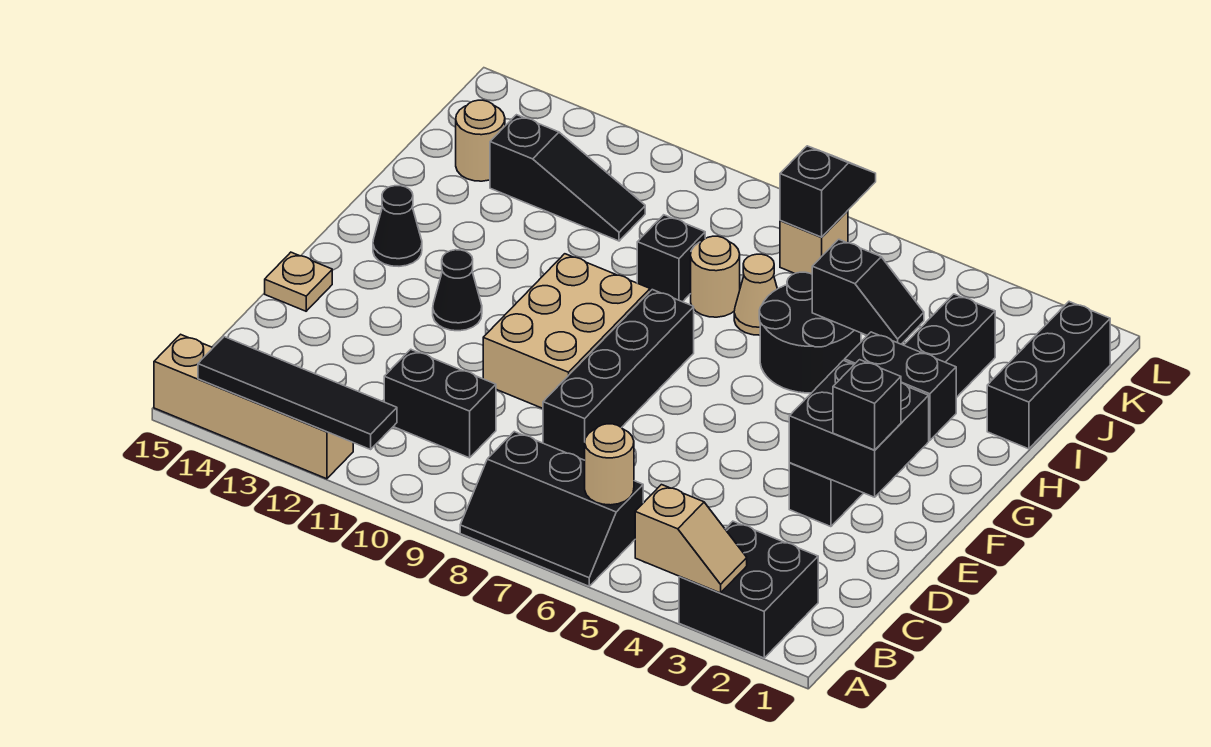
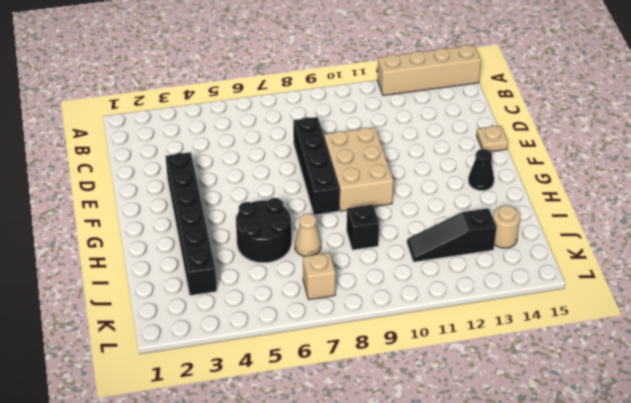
none -> black brick A2:B3 level 1
none -> black slope A6:B8 level 1 top B
none -> black brick C10:C11 level 1

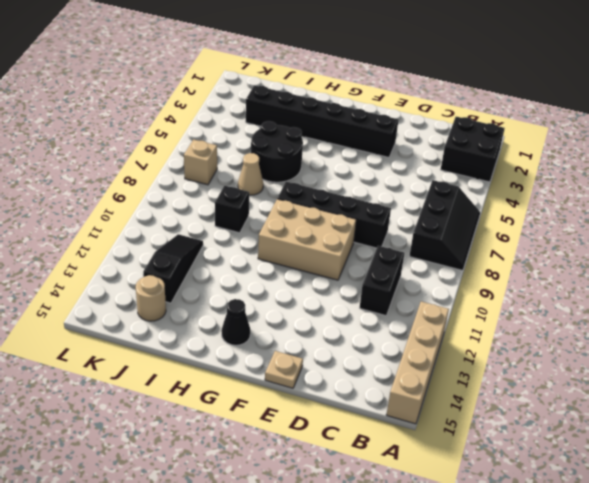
none -> black cone F12 level 1
none -> black brick I1:K1 level 1
none -> tan round brick I8 level 1

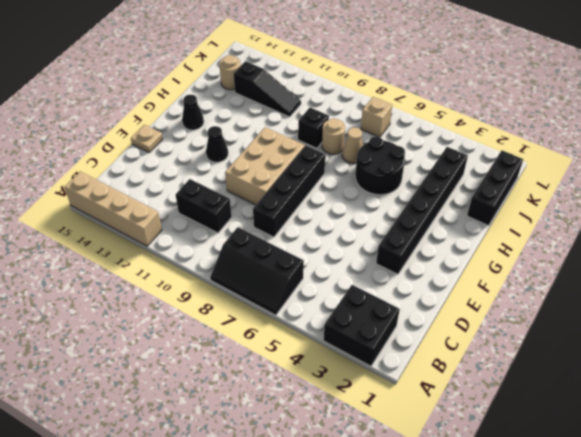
none -> tan slope A3:A4 level 2 top 4
none -> black tile A11:A14 level 2
none -> tan round brick B6 level 2

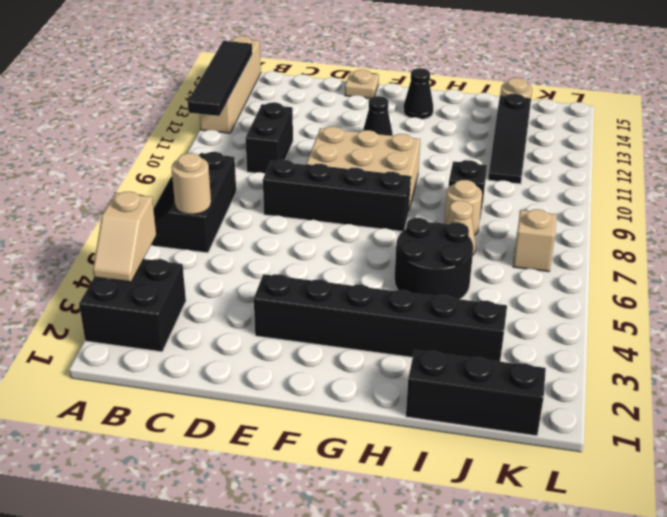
none -> black brick E2:F3 level 2
none -> black brick G2:G3 level 2
none -> black slope I4:I5 level 2 top 5

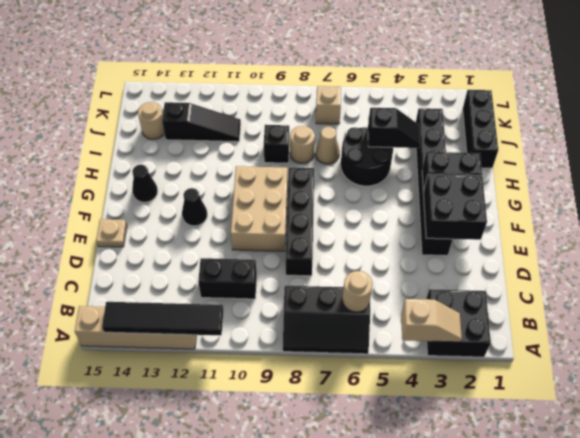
none -> black slope K7:L7 level 2 top K
none -> black brick E2 level 3

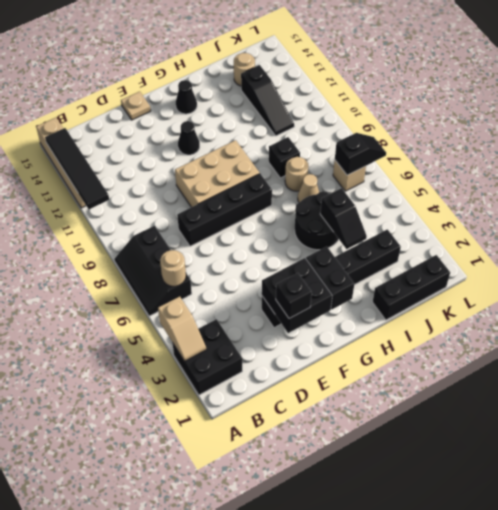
none -> black brick C10:C11 level 1

